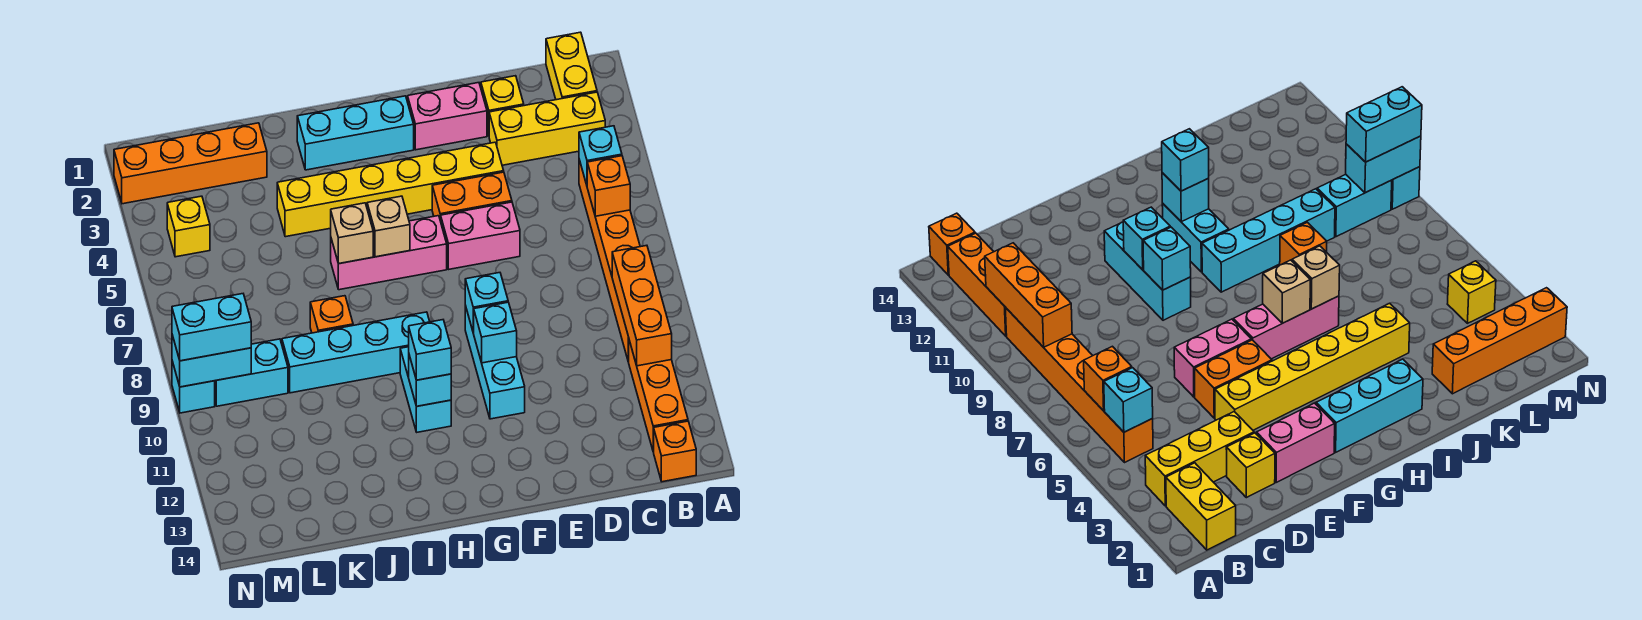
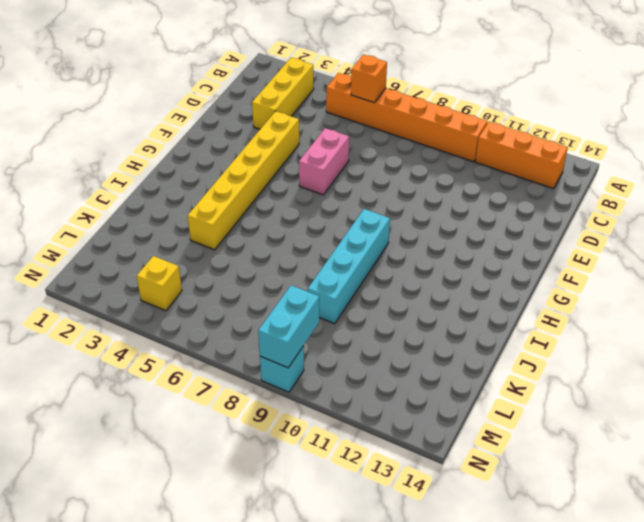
none -> yellow brick B1:B2 level 1
none -> orange brick B14 level 1
none -> yellow brick D2 level 1
none -> pink brick E2:F2 level 1

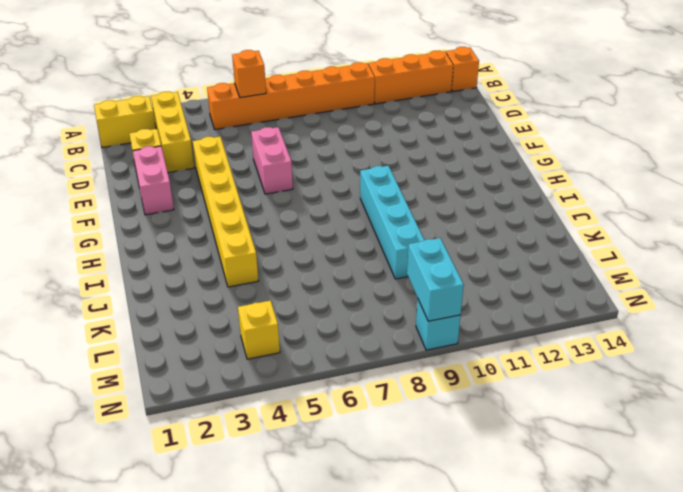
none -> orange brick E5:F5 level 1
none -> cyan brick F9:F11 level 1
none -> cyan brick G2:I2 level 1
none -> pink brick G6:I6 level 1

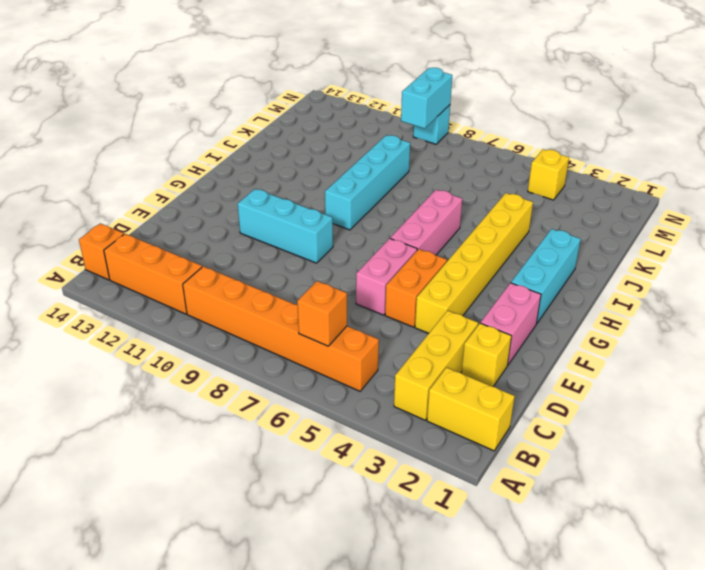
none -> cyan brick H10:H11 level 1
none -> orange brick J8 level 1
none -> orange brick K2:N2 level 1
none -> cyan brick L9:M9 level 1

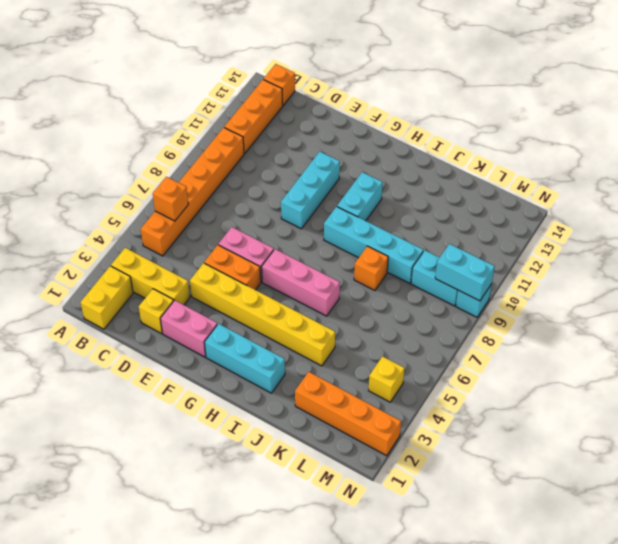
none -> cyan brick B5 level 2
none -> orange brick B9:B11 level 2
none -> cyan brick F9 level 2
none -> cyan brick F10 level 2

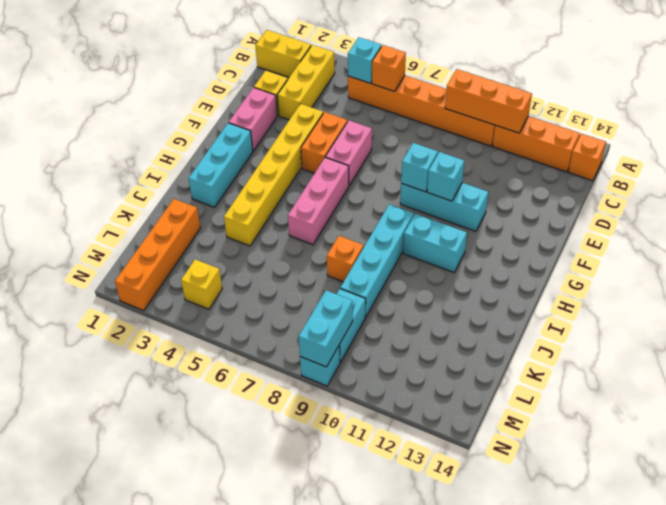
none -> tan brick H6 level 2
none -> cyan brick H11 level 2
none -> tan brick I6 level 2
none -> cyan brick H11 level 3

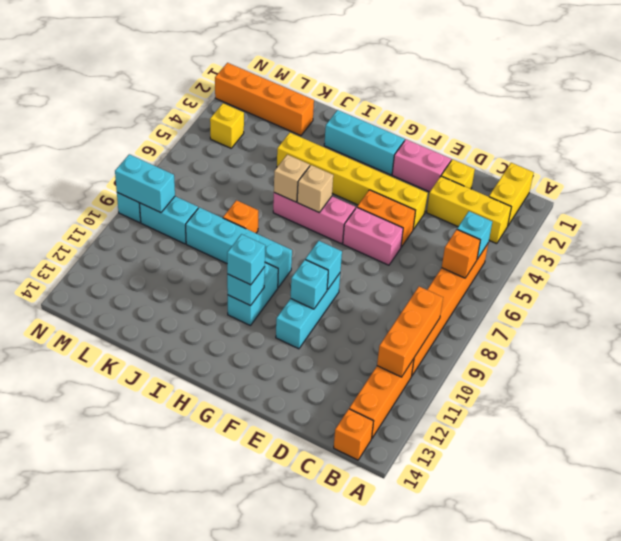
none -> cyan brick M9:N9 level 3

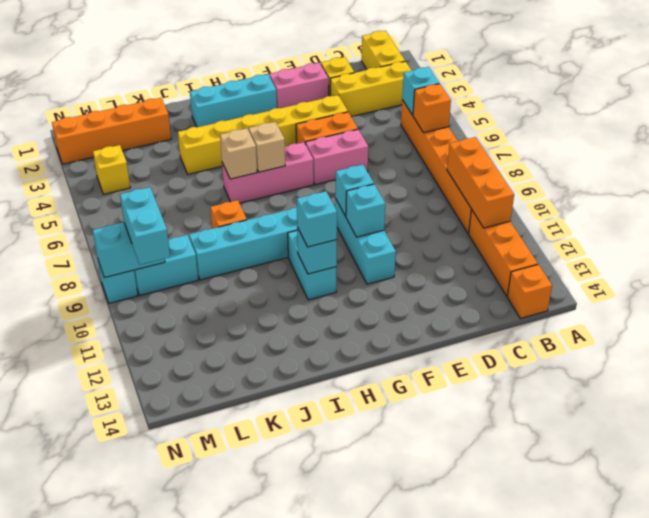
cyan brick M9:M10 level 3 -> cyan brick M9:N9 level 3

